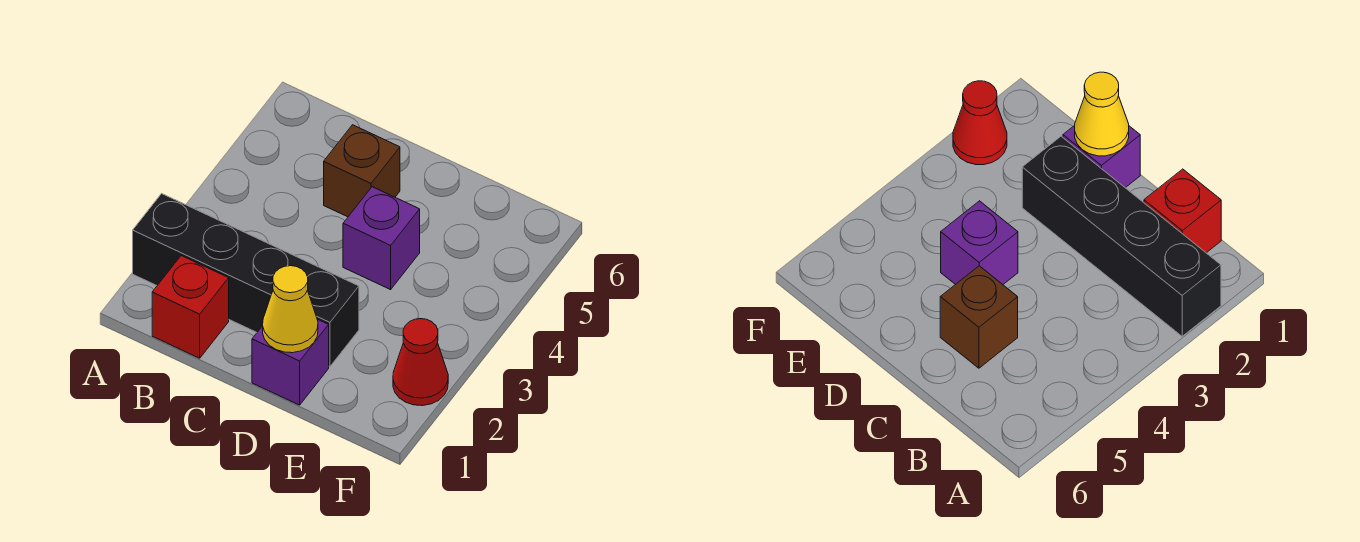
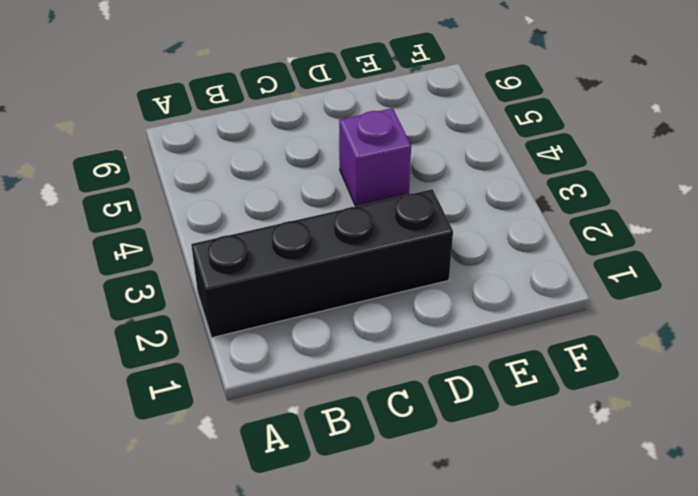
none -> red brick B1 level 1
none -> brown brick C5 level 1

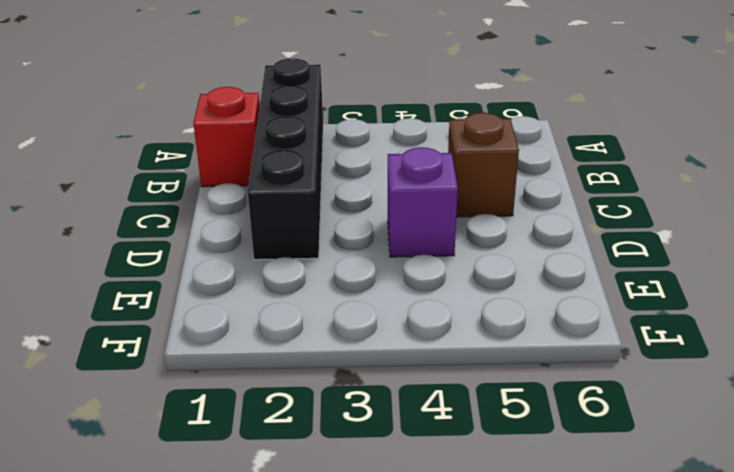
none -> purple brick D1 level 1
none -> red cone F2 level 1

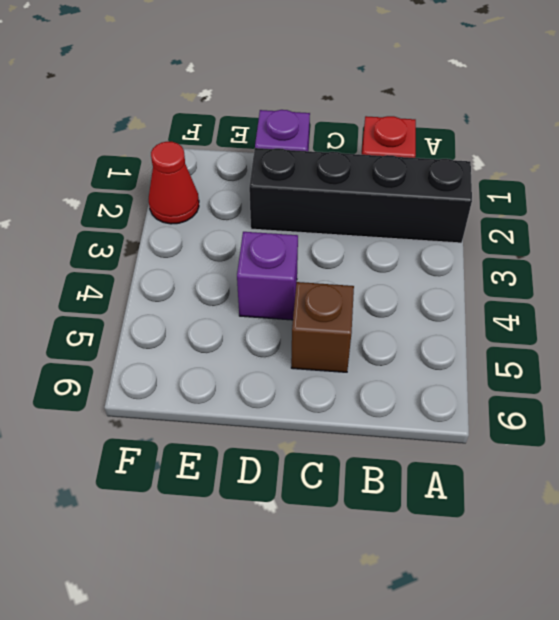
none -> yellow cone D1 level 2

